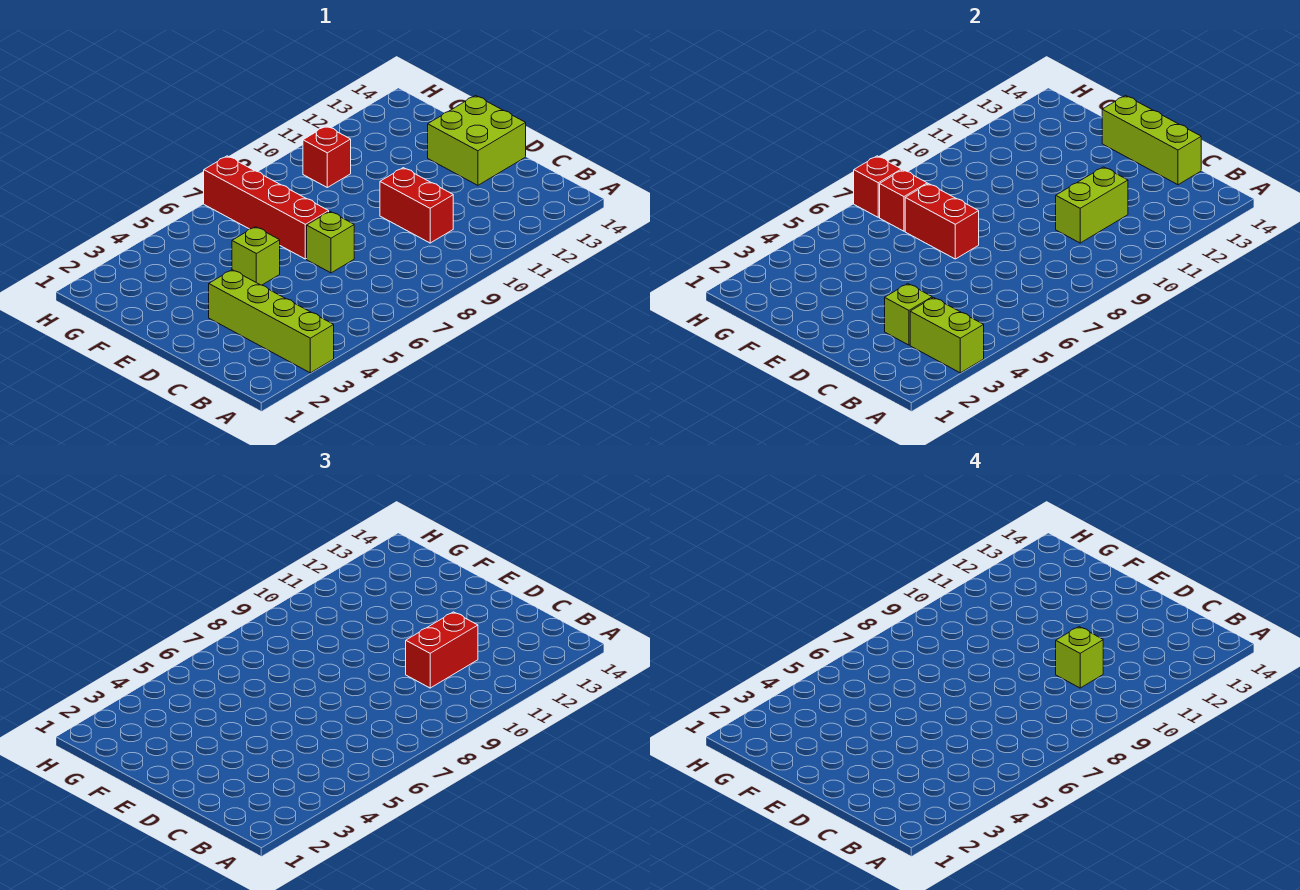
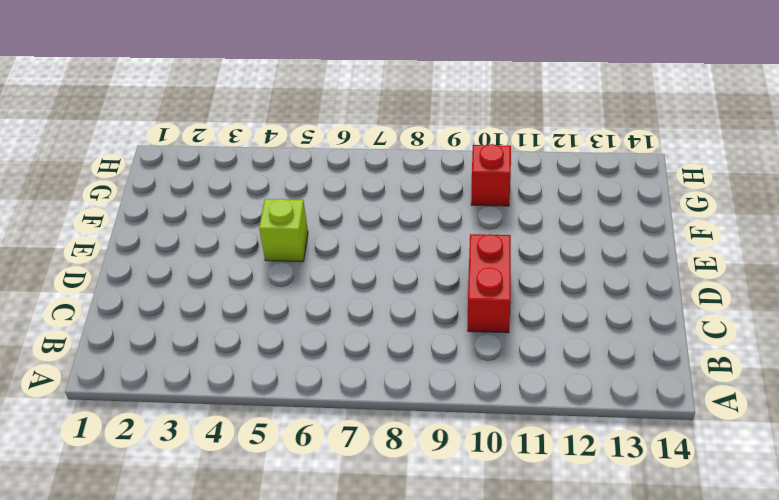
none -> lime brick A3:D3 level 1
none -> lime brick D7 level 1
none -> lime brick D13:E14 level 1

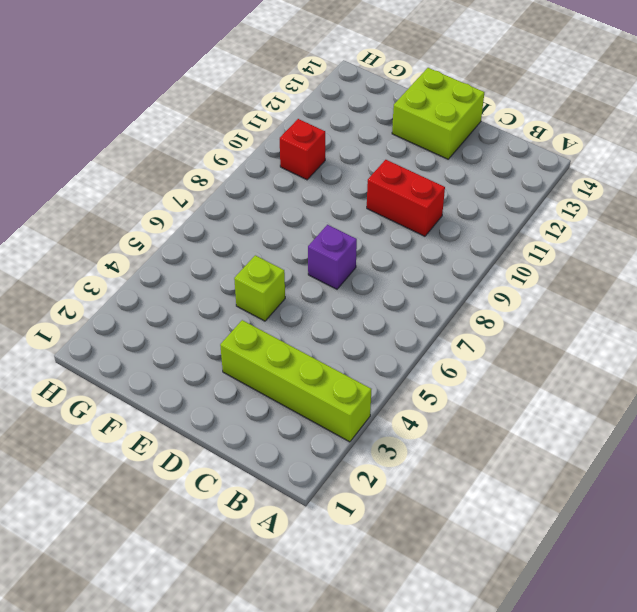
purple brick D7 level 1 -> lime brick D7 level 1
none -> red brick E7:H7 level 1
none -> lime brick A3:B3 level 2
none -> lime brick C3 level 2

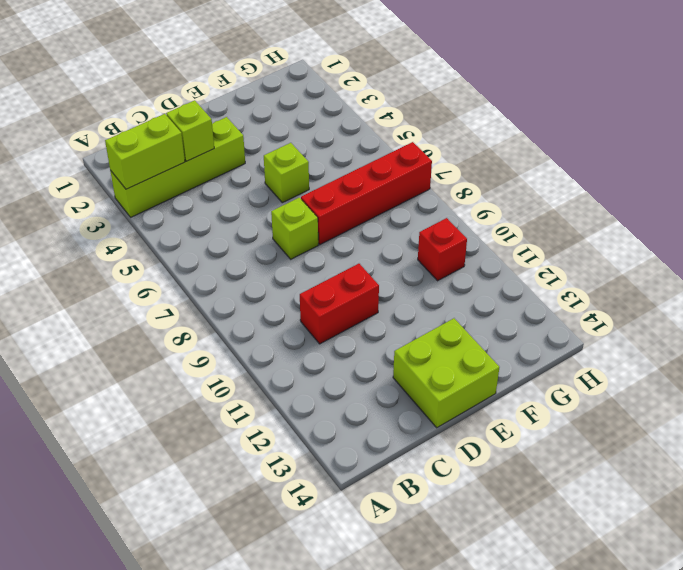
none -> lime brick C10:C11 level 2
none -> lime brick C14:E14 level 2
none -> red brick E7:F7 level 2

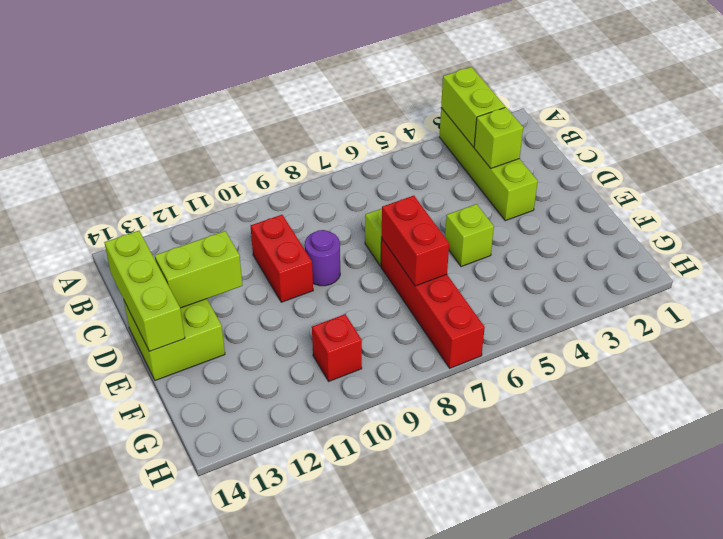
purple round brick D9 level 1 -> none
lime brick D12:D13 level 2 -> lime brick C10:C11 level 2
none -> red brick G7 level 2
none -> red brick H7 level 2
none -> red brick C10:C11 level 3

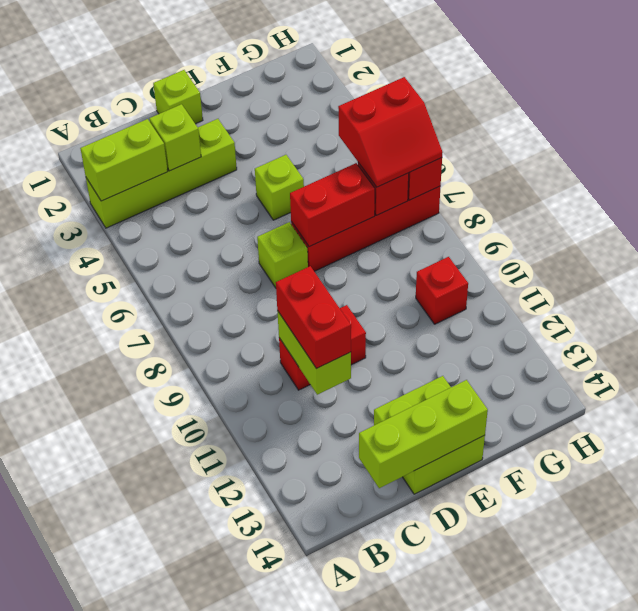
lime brick D1 level 1 -> lime brick C10 level 4
red slope G6:H7 level 3 top 6 -> none

